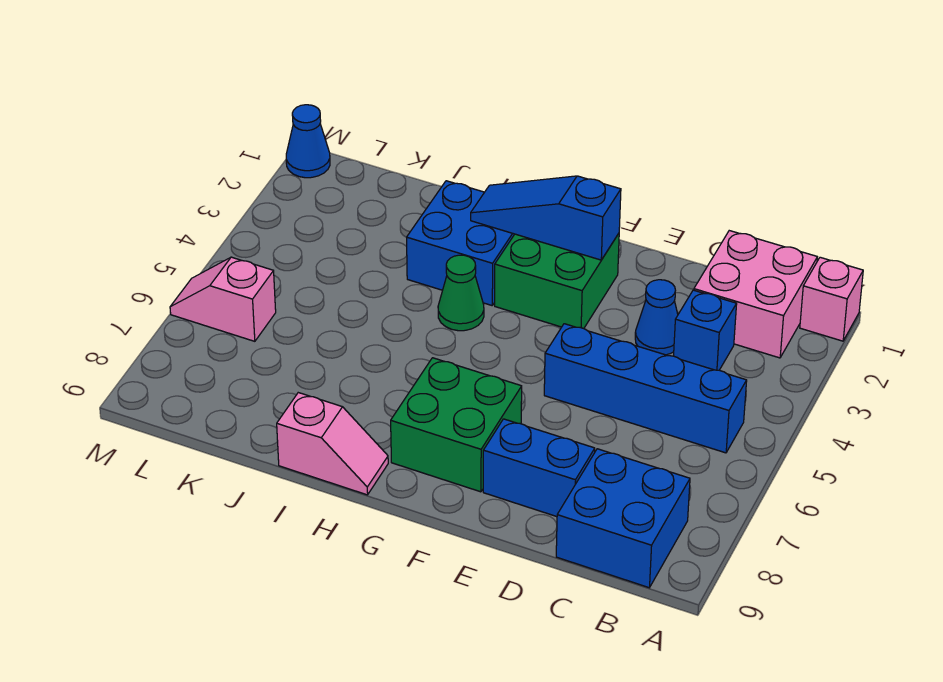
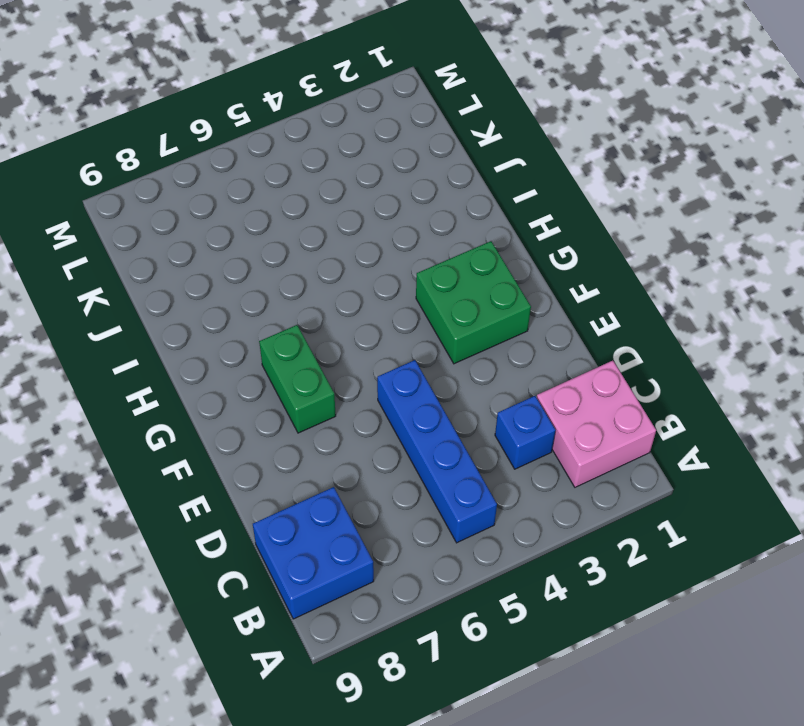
green brick F7:G7 level 1 -> green brick F7:G8 level 1
none -> pink brick A1 level 1
none -> blue cone D3 level 1
none -> blue brick D8:E8 level 1

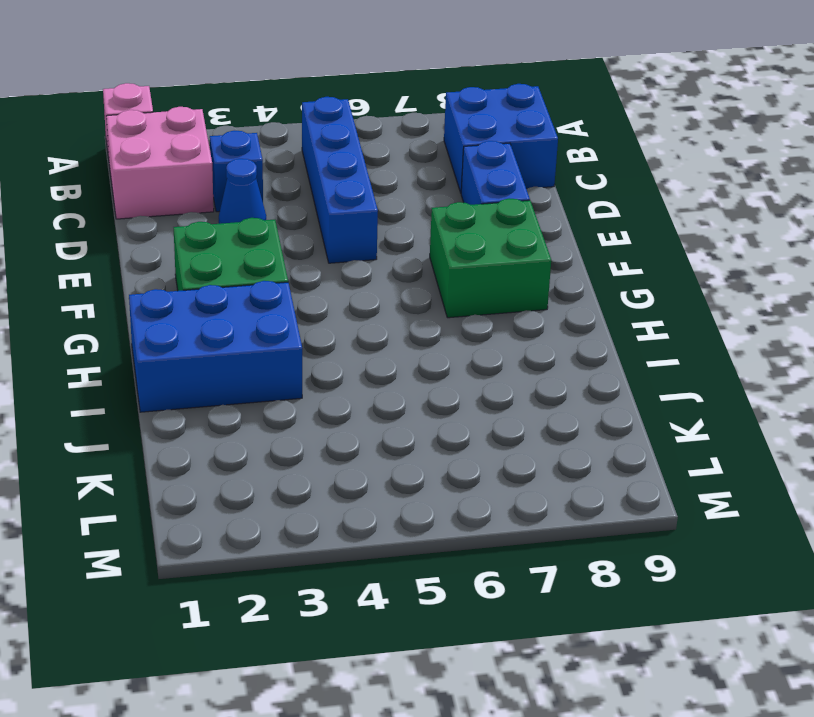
blue brick H1:I3 level 1 -> blue brick H2:I3 level 1
none -> green cone H4 level 1
none -> pink slope H9:I9 level 1 top I
none -> pink slope L6:M6 level 1 top L

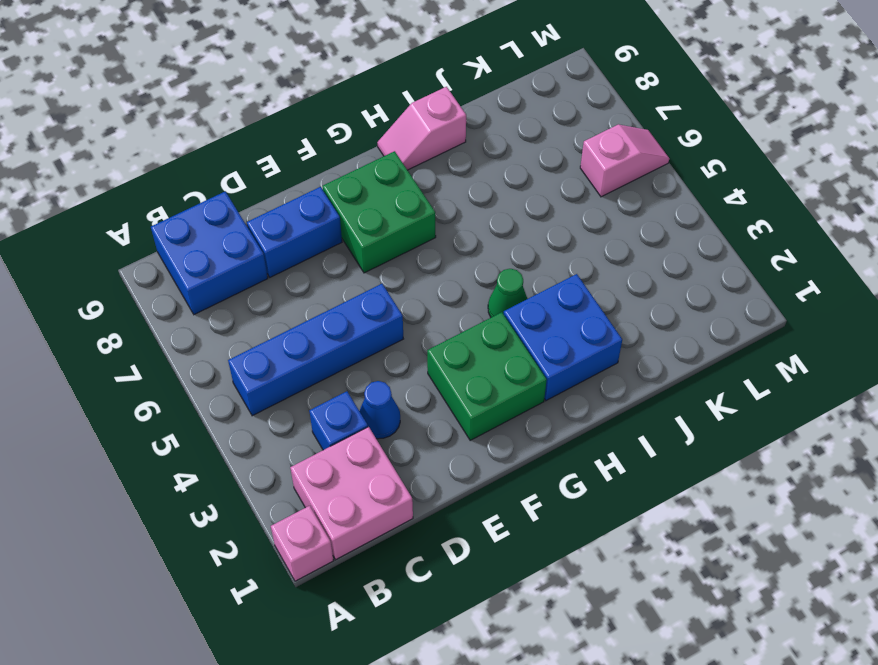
none -> blue cone M1 level 1
none -> blue slope F2:H2 level 2 top F

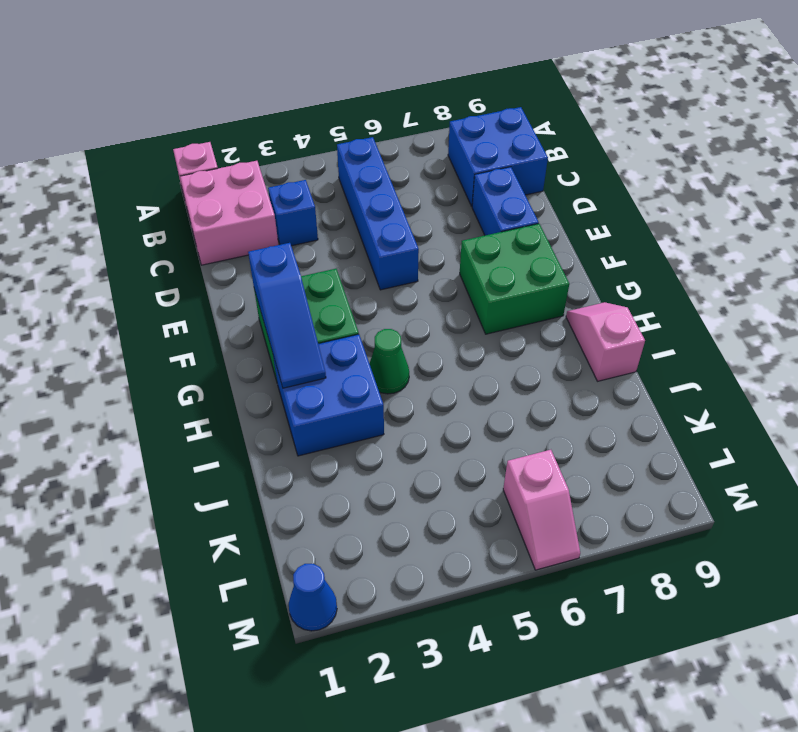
none -> blue cone D3 level 1

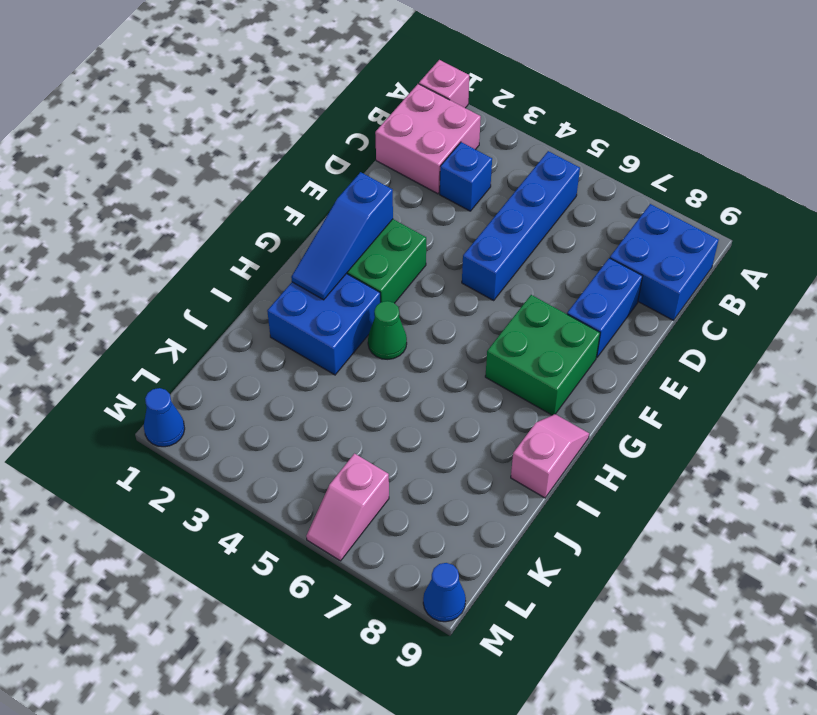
blue cone M9 level 1 -> blue cone D3 level 1

